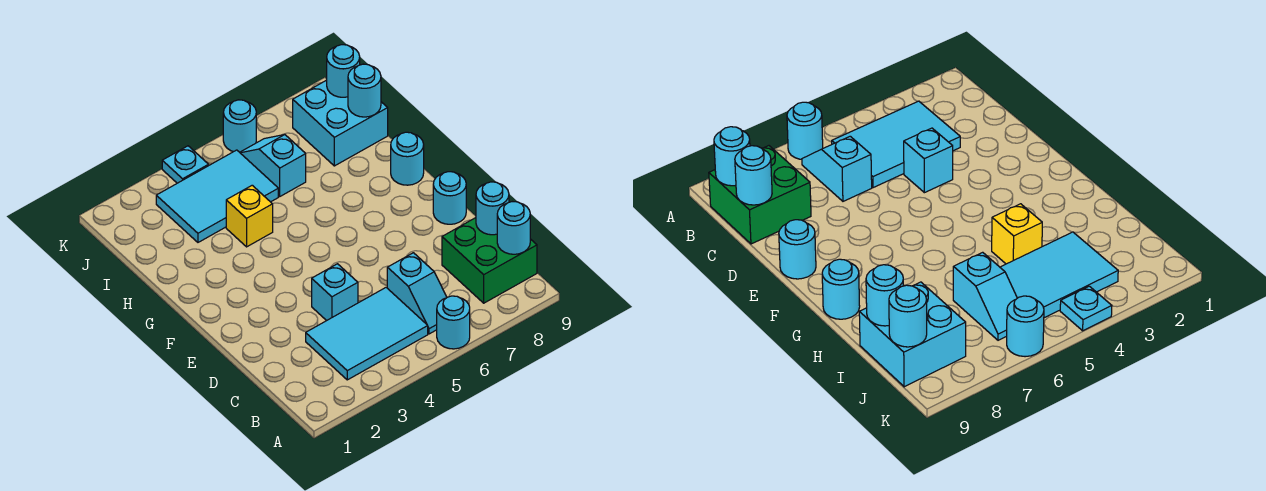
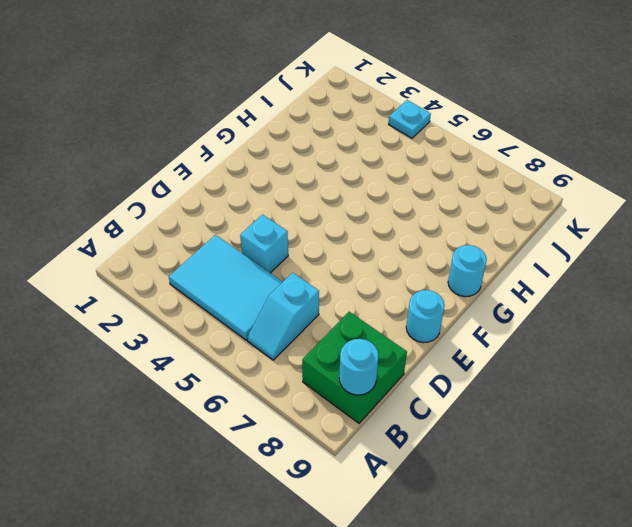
none -> cyan round brick A6 level 1
none -> yellow brick H4 level 1
none -> cyan tile I3:J5 level 1

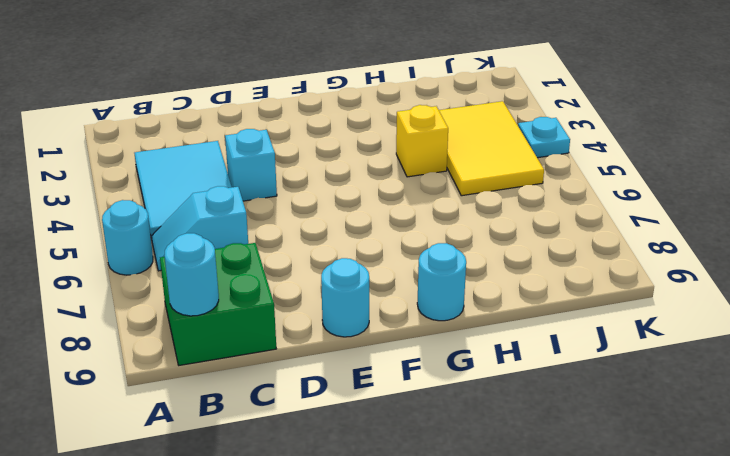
yellow tile I3:J5 level 1 -> cyan tile I3:J5 level 1
none -> cyan slope I6:J6 level 1 top I
none -> cyan brick I8:J9 level 1
none -> cyan round brick K6 level 1

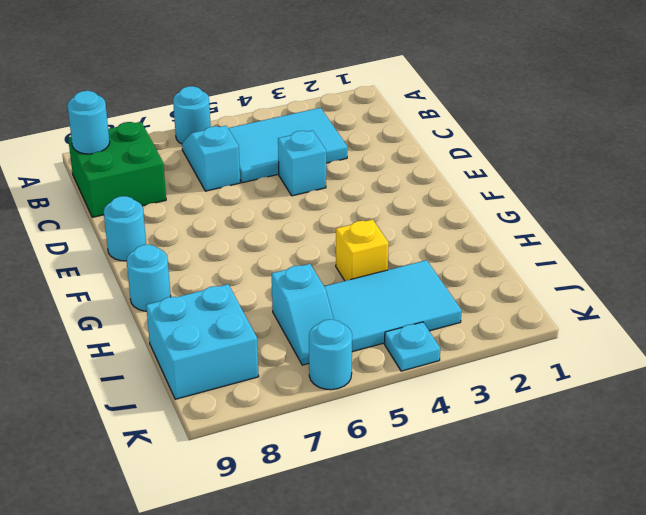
none -> cyan round brick C9 level 2
none -> cyan round brick I9 level 2
none -> cyan round brick J9 level 2

